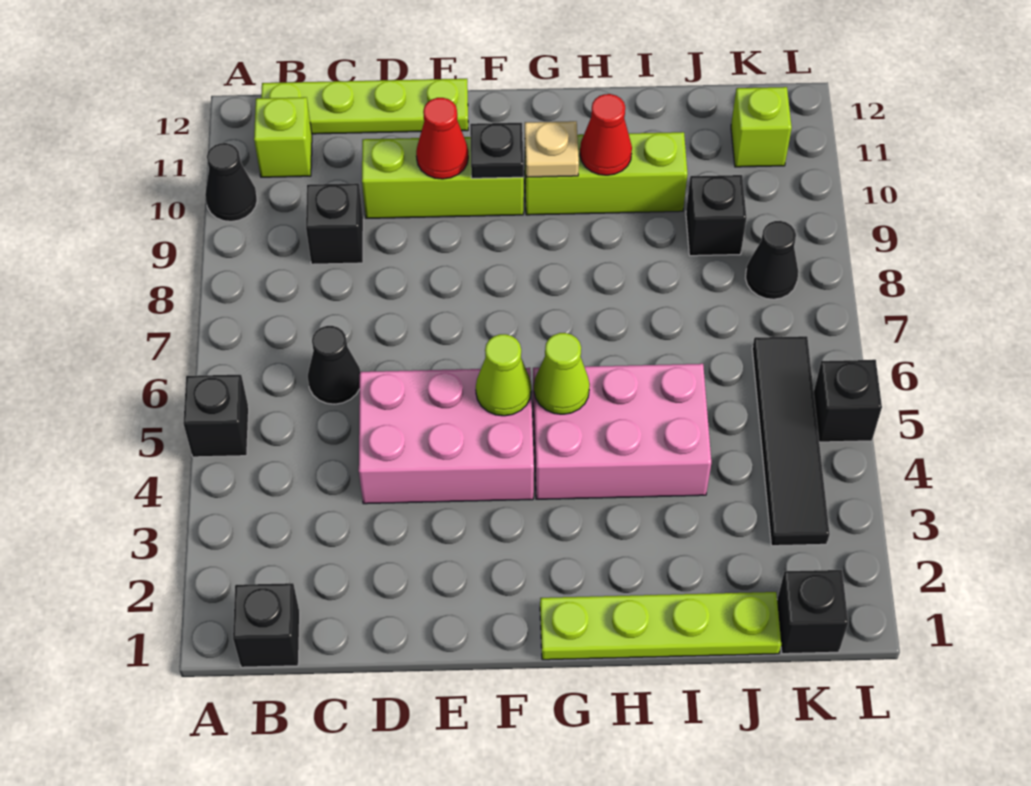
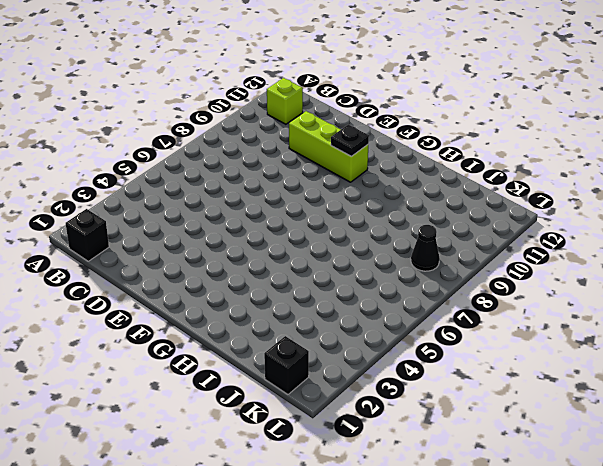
none -> black brick A5 level 1
none -> black cone A10 level 1
none -> lime plate B12:E12 level 1

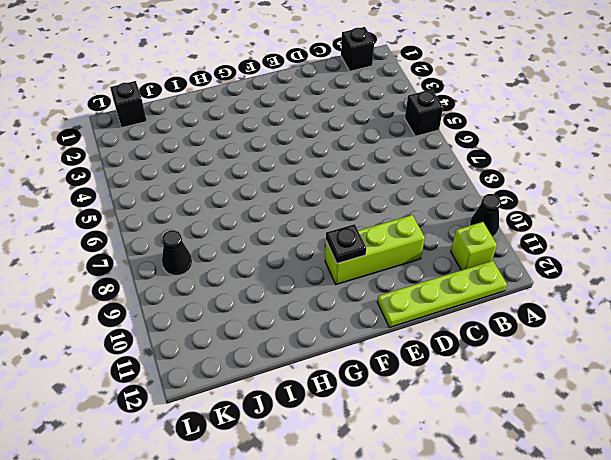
none -> black cone C6 level 1
none -> black brick C9 level 1
none -> pink brick D4:F5 level 1

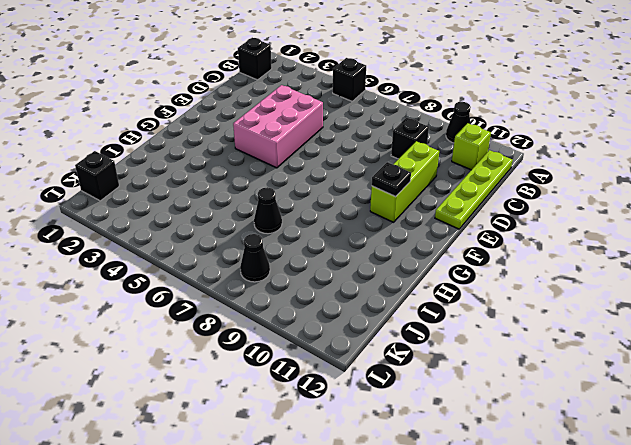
black cone I7 level 1 -> black cone C6 level 1
none -> lime plate G1:J1 level 1
none -> pink brick G4:I5 level 1
none -> lime brick G10:I10 level 1

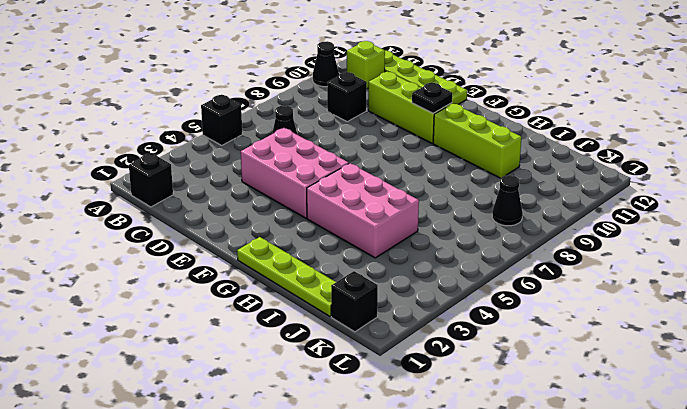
none -> black brick J9 level 1
none -> black tile K3:K6 level 1
none -> lime brick K11 level 1

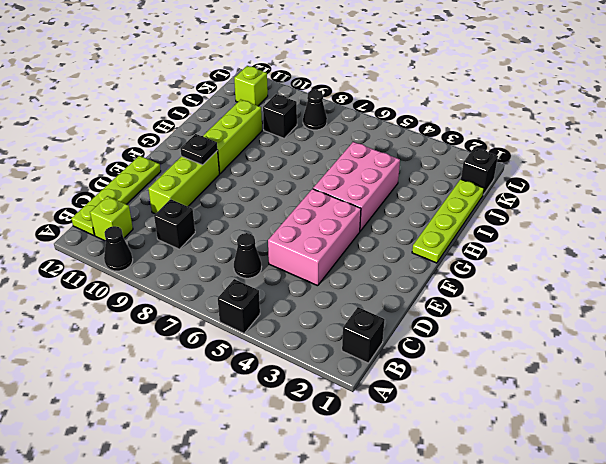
none -> black tile K3:K6 level 1
none -> black brick L5 level 1
none -> red cone E10 level 2

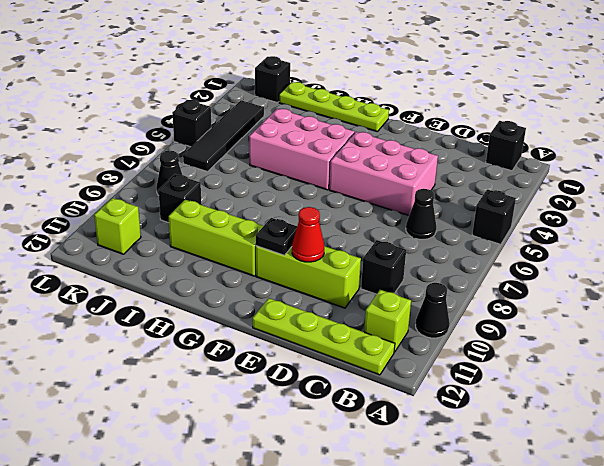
none -> lime cone F5 level 2
none -> lime cone G5 level 2
none -> tan plate G10 level 2

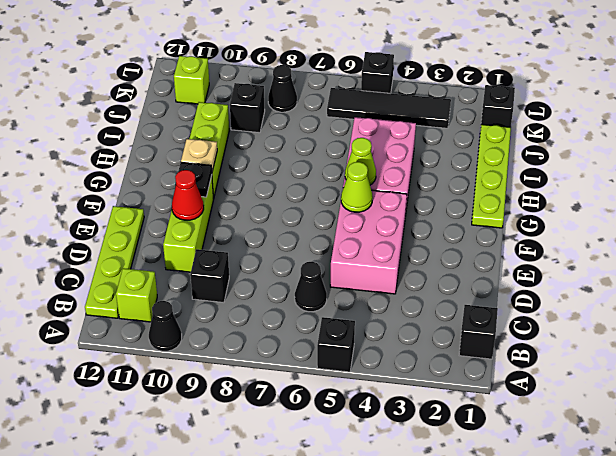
none -> red cone H10 level 2

